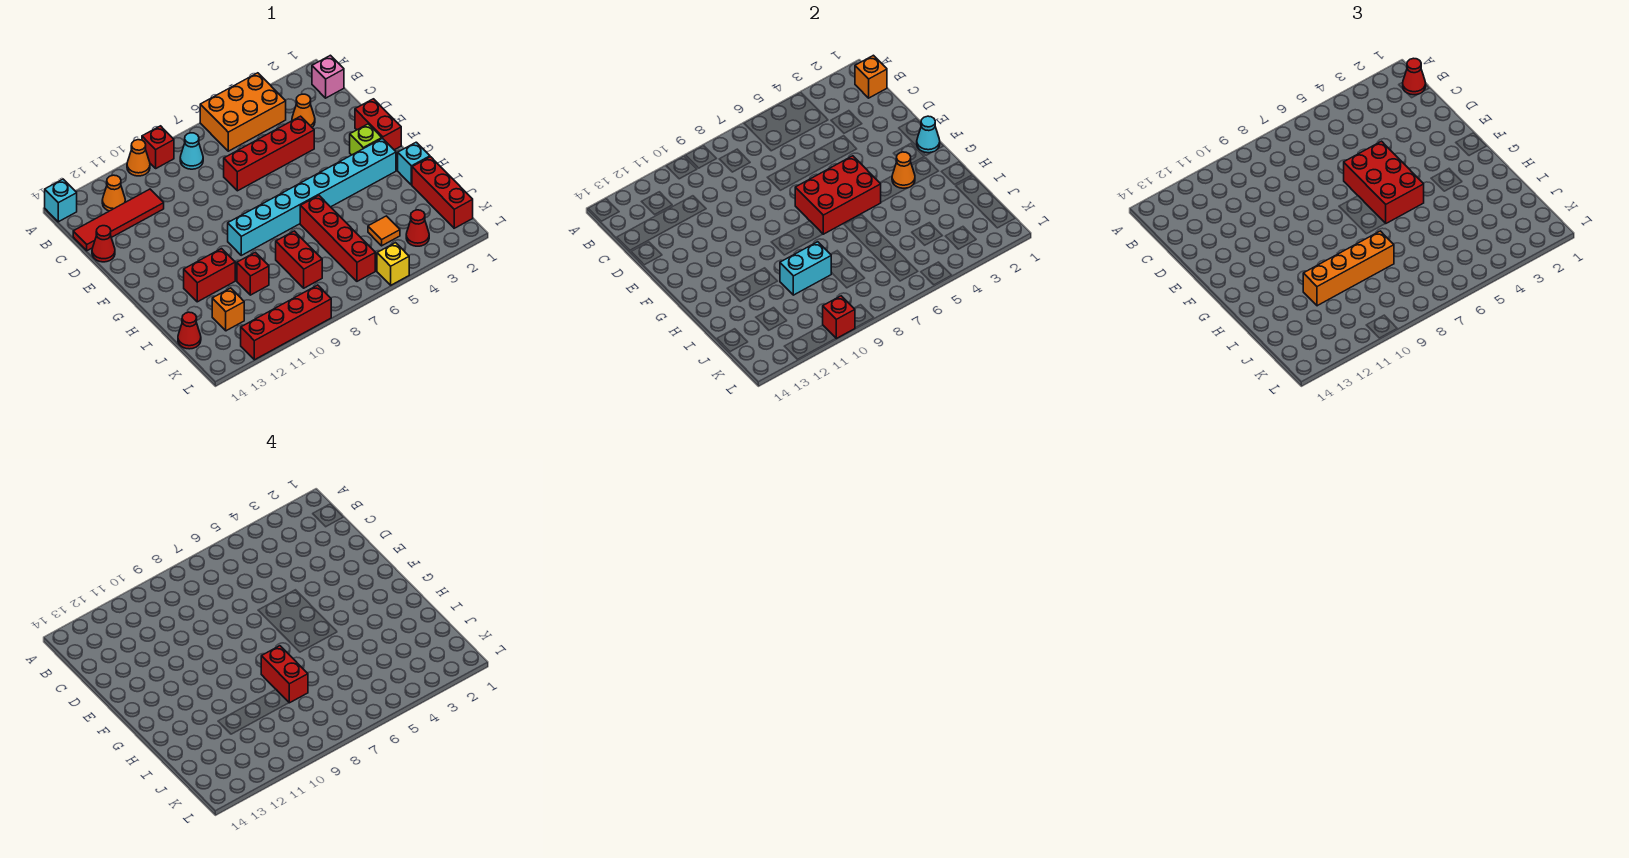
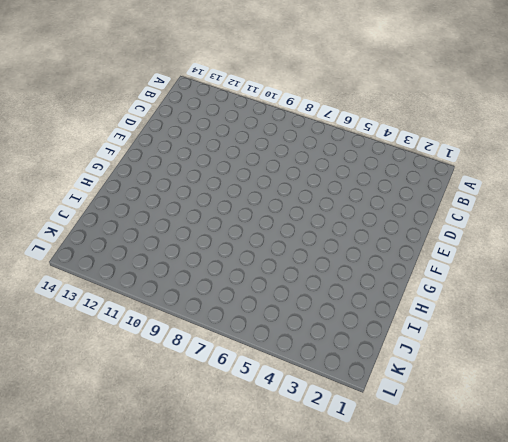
none -> orange brick A4:B6 level 1
none -> red brick A9 level 1
none -> orange cone A10 level 1
none -> cyan brick A14 level 1

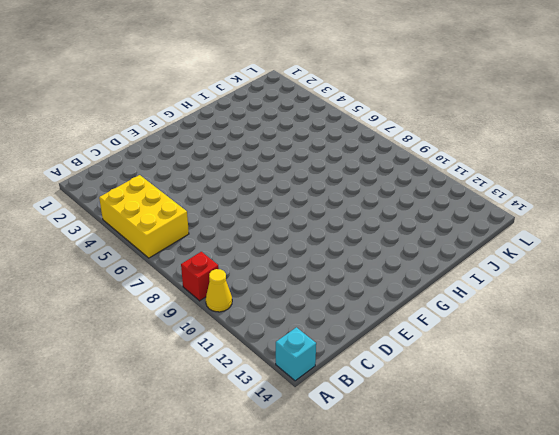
yellow brick A4:B6 level 1 -> orange brick A4:B6 level 1
yellow cone A10 level 1 -> orange cone A10 level 1
none -> pink brick B1 level 1
none -> cyan cone B8 level 1
none -> orange cone B12 level 1
none -> orange cone C3 level 1

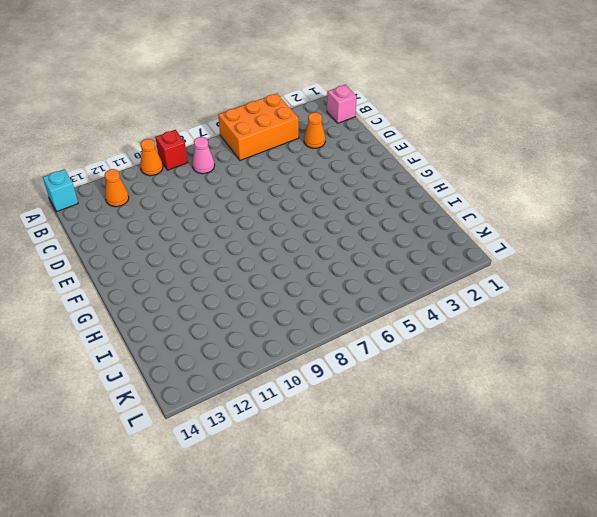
pink cone B8 level 1 -> cyan cone B8 level 1
none -> red tile C11:C14 level 1
none -> red brick D4:D7 level 1
none -> red cone D14 level 1
none -> red brick E1:F1 level 1

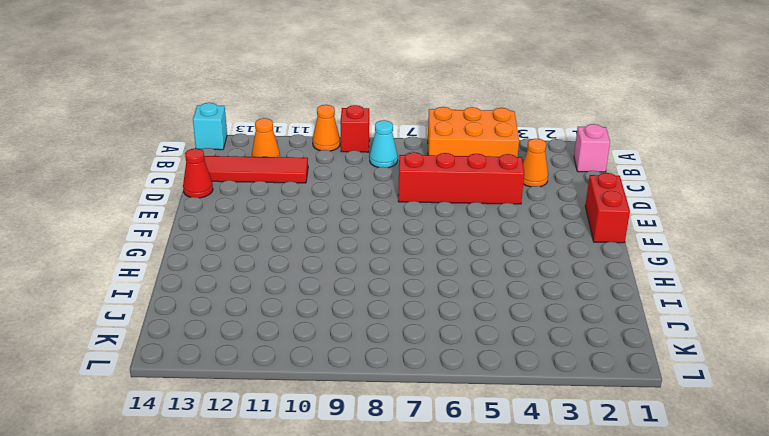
none -> lime brick F2 level 1
none -> cyan brick G2:G9 level 1
none -> cyan brick H1 level 1
none -> red brick H6:K6 level 1

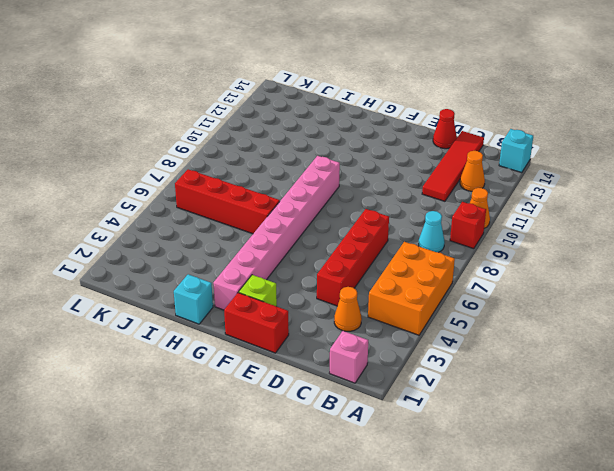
pink brick G2:G9 level 1 -> cyan brick G2:G9 level 1
none -> red brick H11:H12 level 1
none -> red brick I1:K1 level 1
none -> red brick I8:J8 level 1
none -> red brick I10 level 1

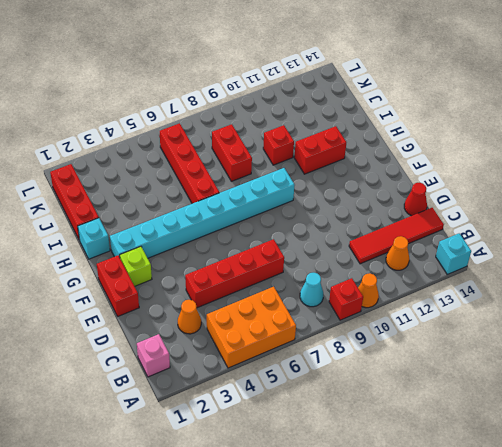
none -> orange tile J4 level 1
none -> orange brick J12 level 1
none -> red cone J14 level 1
none -> red cone K3 level 1

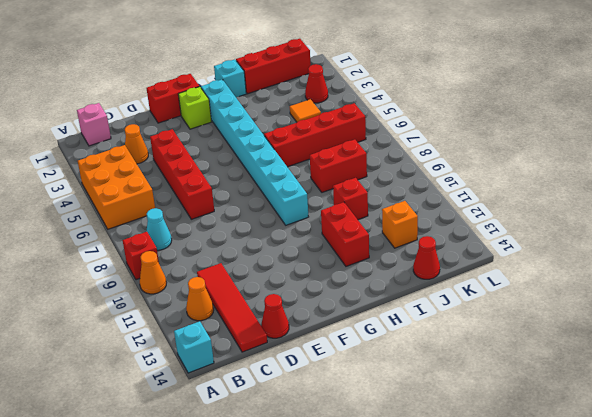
none -> yellow brick L5 level 1
none -> red brick L9:L12 level 1
none -> orange brick B1 level 2
none -> cyan cone F1 level 2

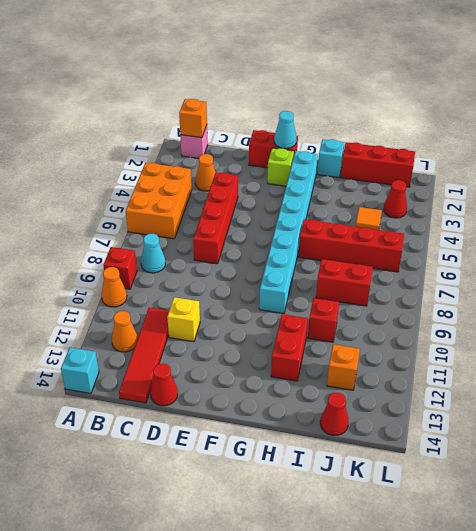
yellow brick D11 level 1 -> yellow brick L5 level 1
none -> red brick L9:L12 level 1
none -> red brick F5:G7 level 2
none -> orange cone G3 level 2
none -> cyan brick I9:I10 level 2

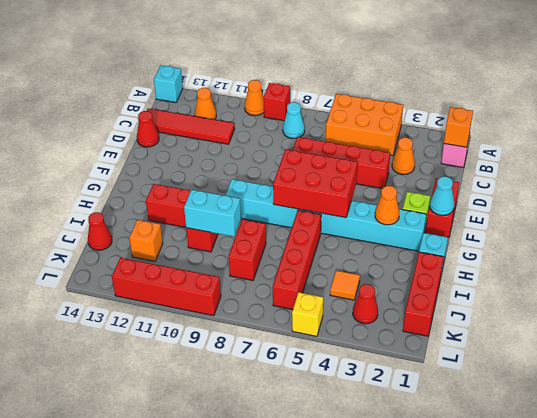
none -> red brick L10 level 2
none -> red cone B1 level 3
none -> red brick E5:G6 level 3
none -> orange brick I8:I11 level 3

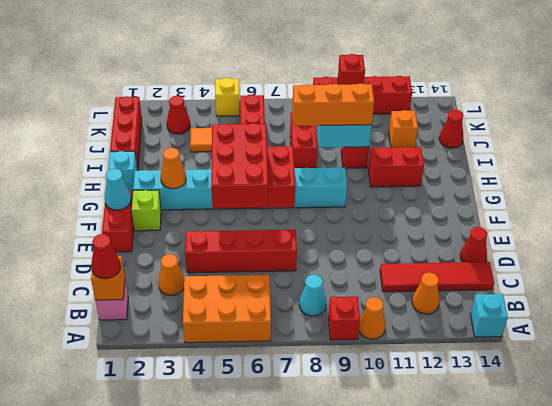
orange brick I8:I10 level 3 -> orange brick I8:I11 level 3
none -> red brick H8:I8 level 4

